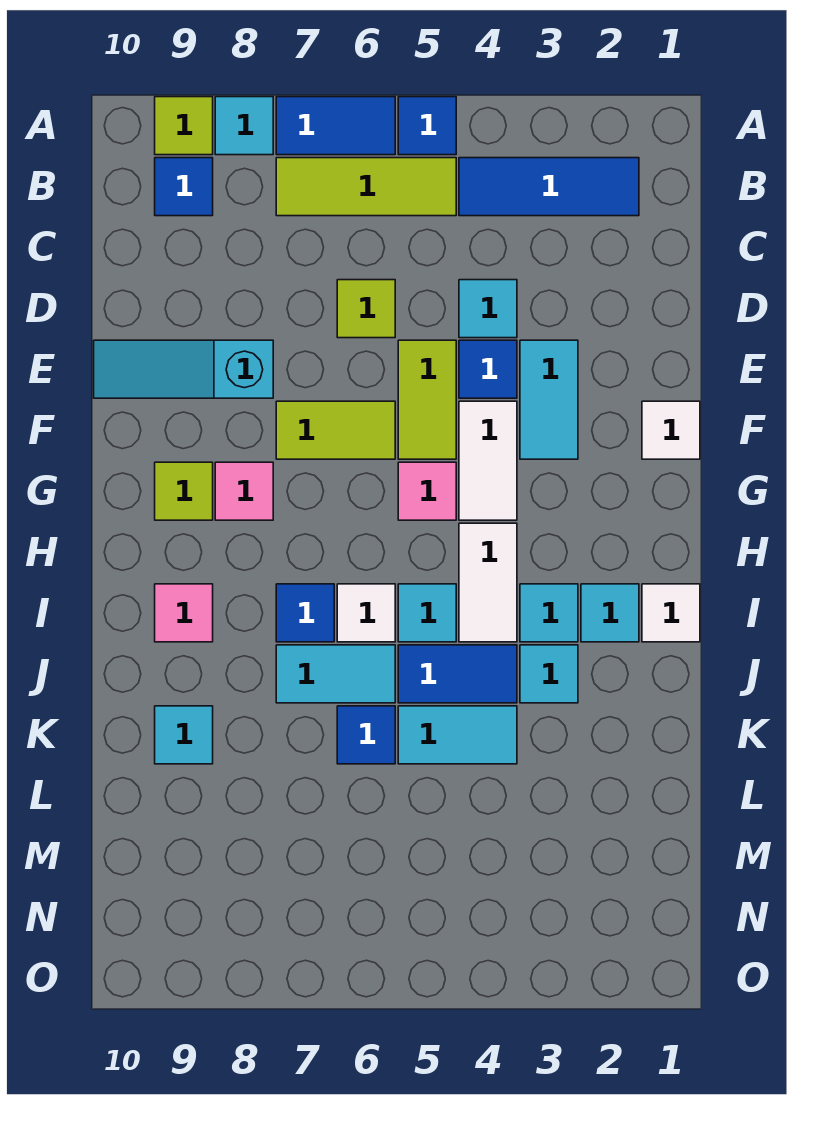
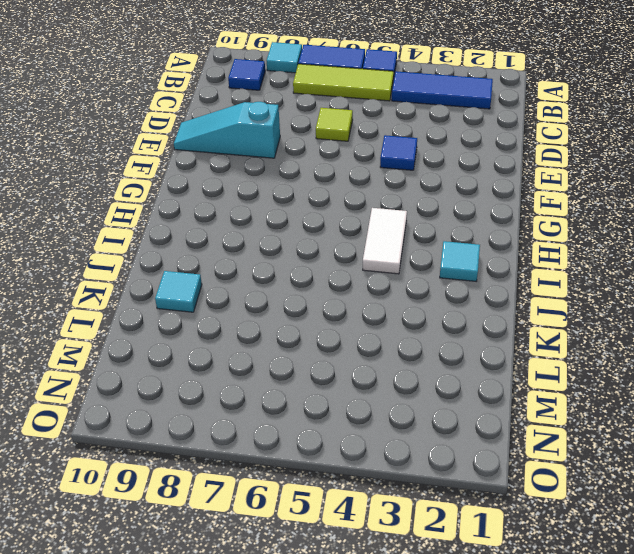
none -> lime tile A9 level 1
none -> cyan tile D4 level 1
none -> cyan tile E3:F3 level 1
none -> lime tile E5:F5 level 1

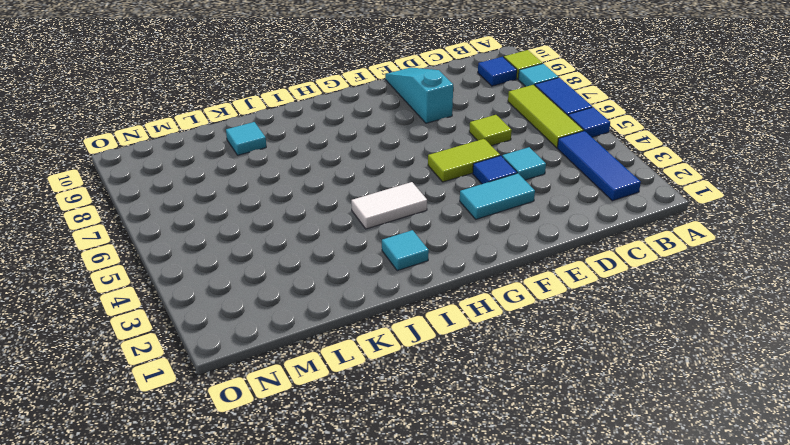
none -> white tile F1 level 1
none -> white tile F4:G4 level 1
none -> lime tile F6:F7 level 1
none -> pink tile G5 level 1

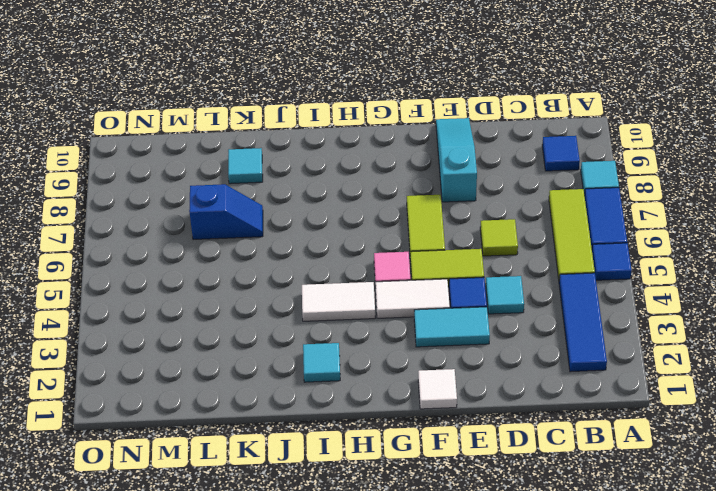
blue slope K7:L7 level 1 top L -> none
none -> lime tile A9 level 1
none -> pink tile G8 level 1
none -> lime tile G9 level 1
none -> white tile I1 level 1

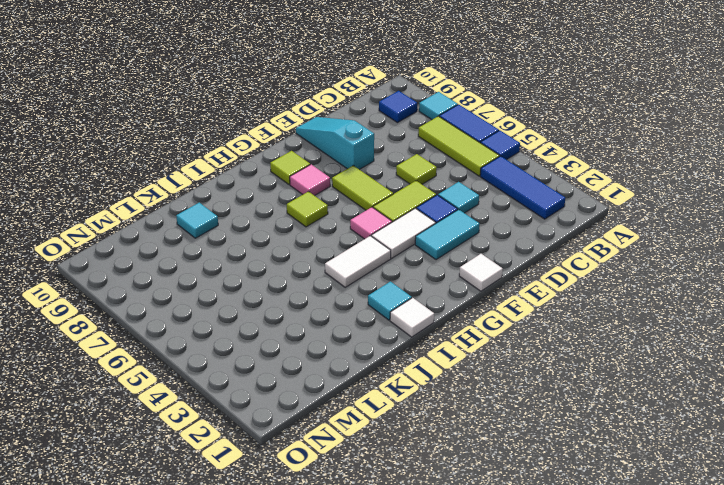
lime tile H7 level 1 -> lime tile A9 level 1
none -> cyan tile I3 level 1
none -> cyan tile I5 level 1
none -> white tile I6 level 1
none -> blue tile I7 level 1

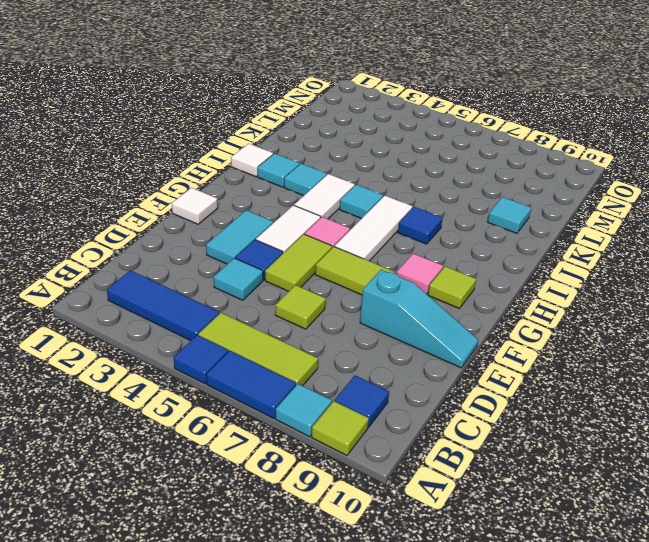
white tile G6:I6 level 1 -> white tile I6 level 1
none -> pink tile I9 level 1
none -> cyan tile J3 level 1
none -> blue tile J4:J5 level 1
none -> cyan tile J6:J7 level 1

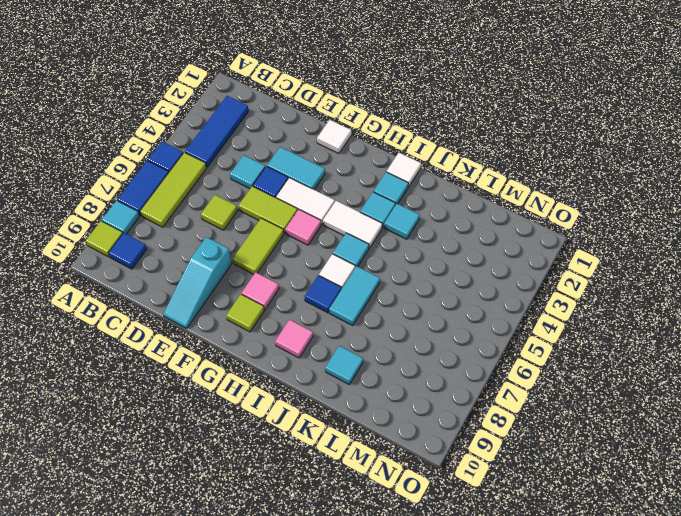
none -> blue tile J4:J5 level 1
none -> cyan tile K4:K5 level 1
none -> blue tile K6 level 1

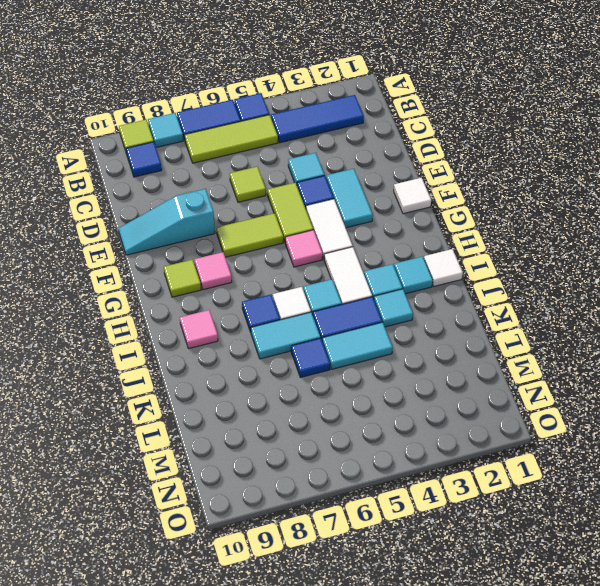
none -> cyan tile K9 level 1

